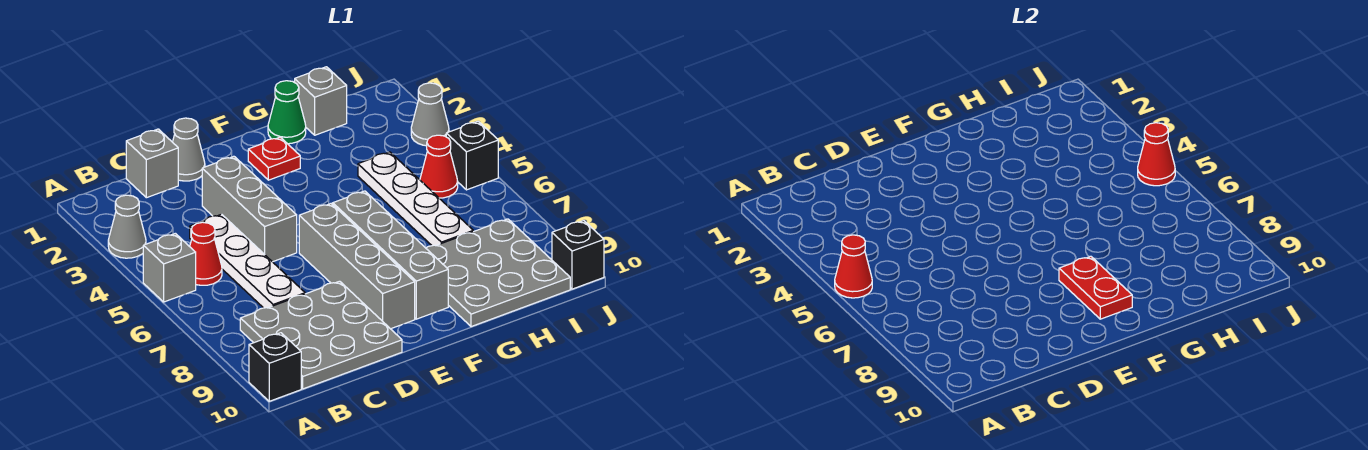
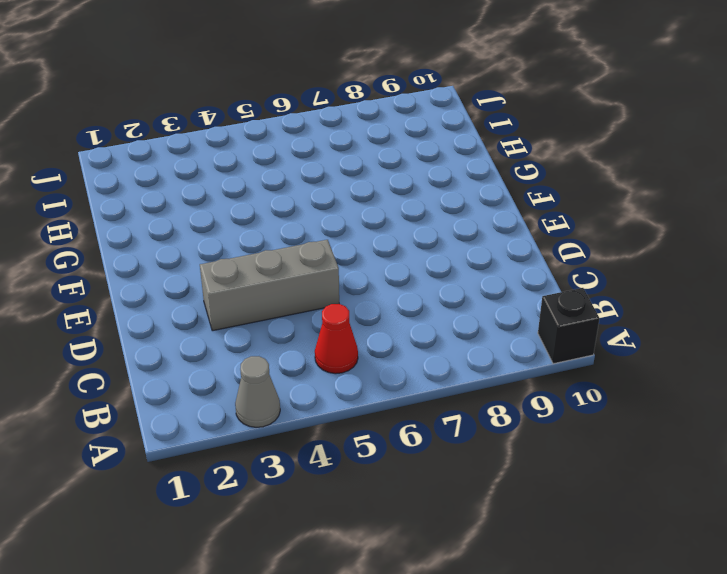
none -> grey brick A5 level 1
none -> grey plate B8:D10 level 1
none -> grey brick C1 level 1

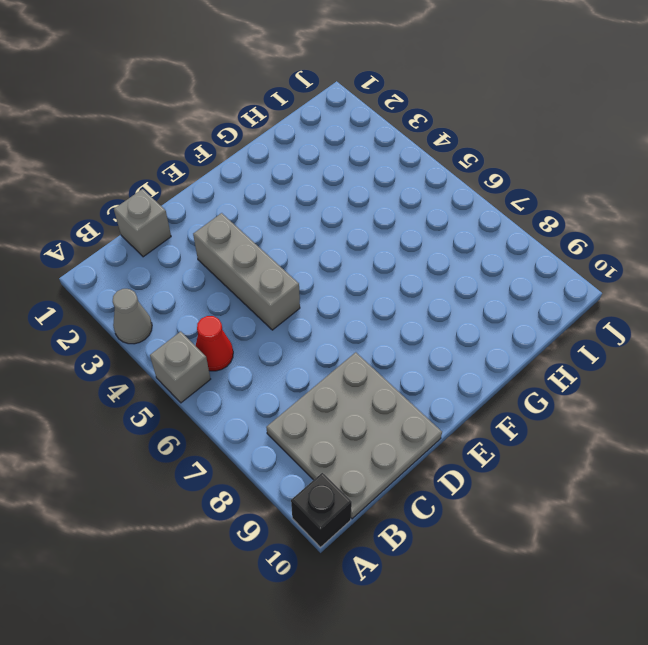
none -> white plate C4:C7 level 1
none -> grey cone D1 level 1
none -> grey brick E6:E9 level 1

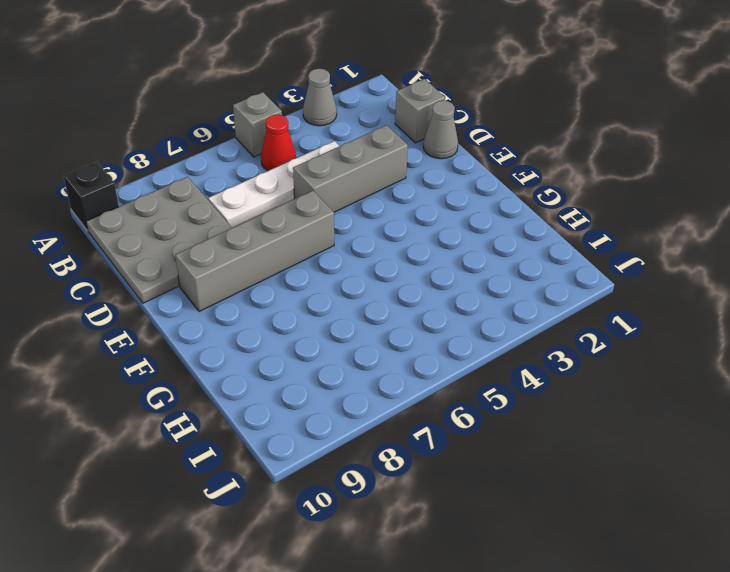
none -> red plate F2 level 1
none -> grey brick F6:F9 level 1
none -> green cone G1 level 1

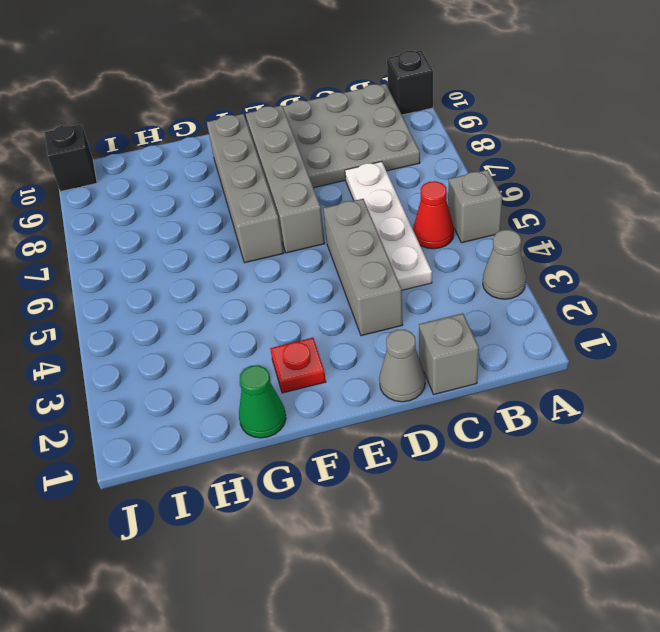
none -> grey plate G8:I10 level 1
none -> grey brick H1 level 1
none -> white plate H4:H7 level 1

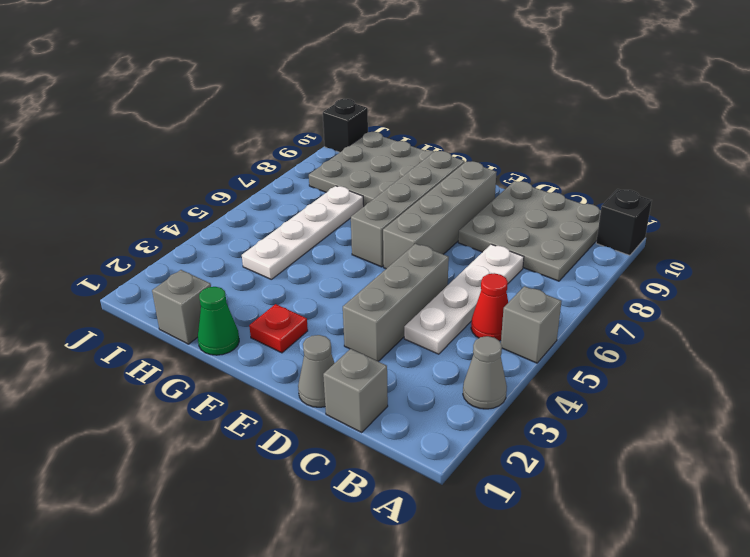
none -> red cone I5 level 1
none -> grey cone J3 level 1
none -> black brick J5 level 1

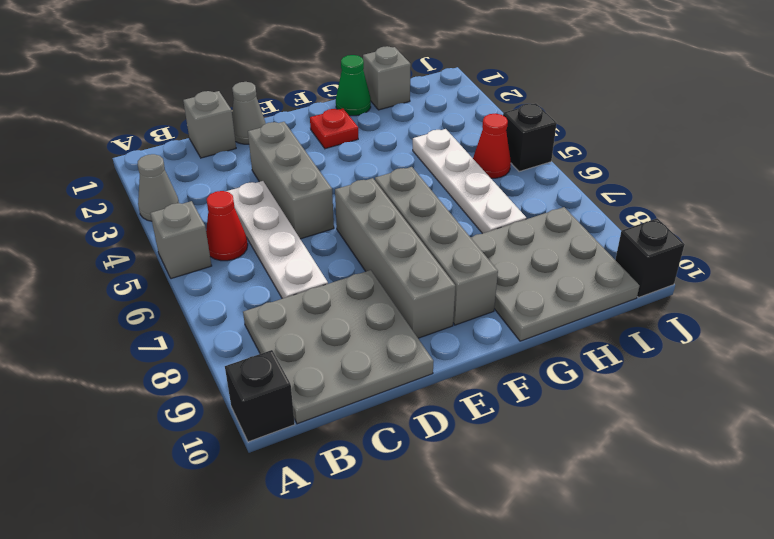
none -> grey cone J3 level 1
none -> red cone A5 level 2
none -> red plate F8:F9 level 2

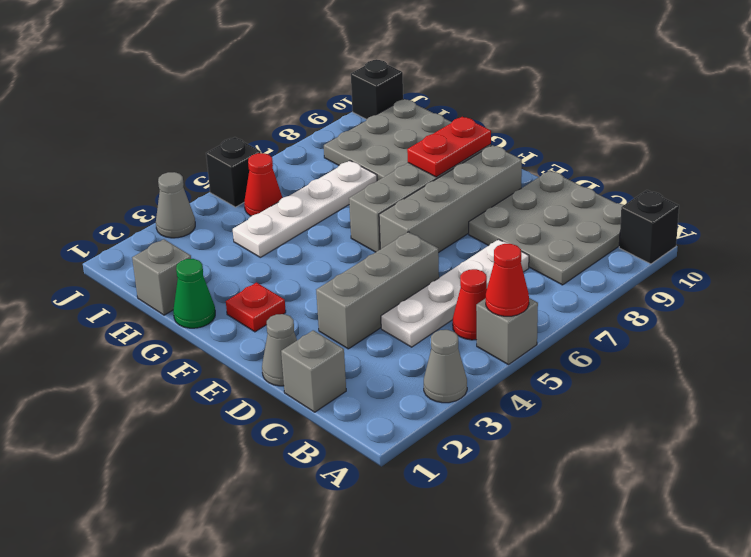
none -> red cone J5 level 2

